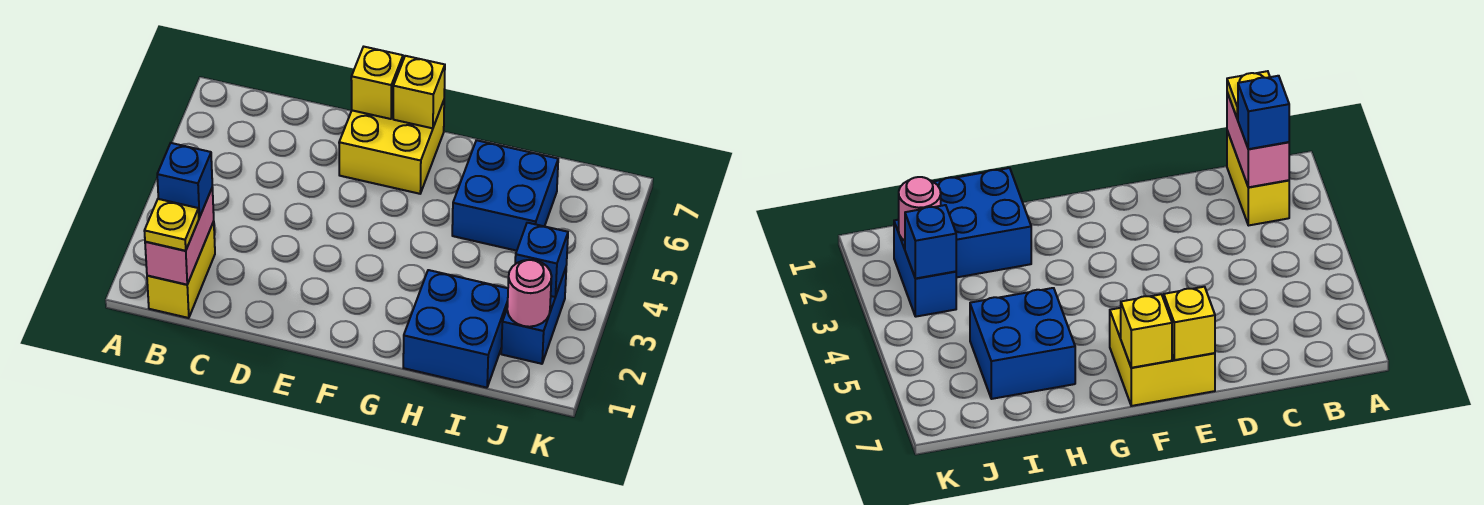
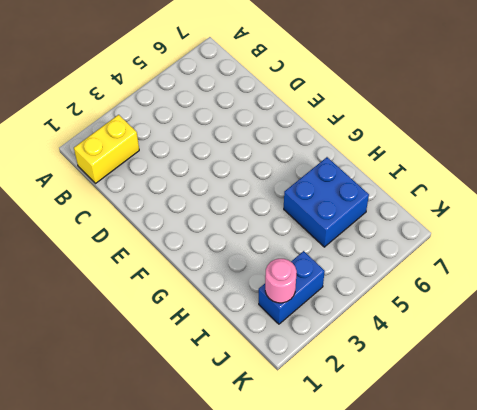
none -> yellow brick E6:F7 level 1
none -> blue brick H1:I2 level 1
none -> pink brick B1:B2 level 2

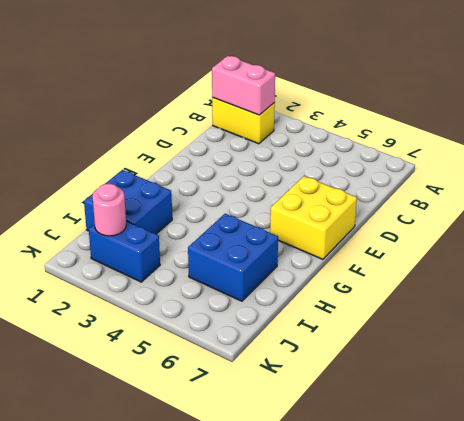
none -> yellow brick E7 level 2
none -> yellow brick F7 level 2
none -> blue brick J3 level 2

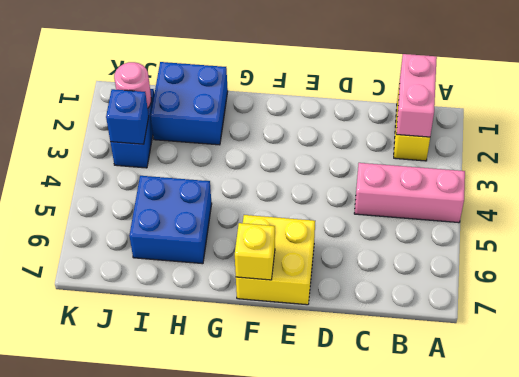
pink brick A4:C4 level 1 -> none
none -> yellow brick E7 level 2
none -> yellow plate B1 level 3
none -> blue brick B2 level 3

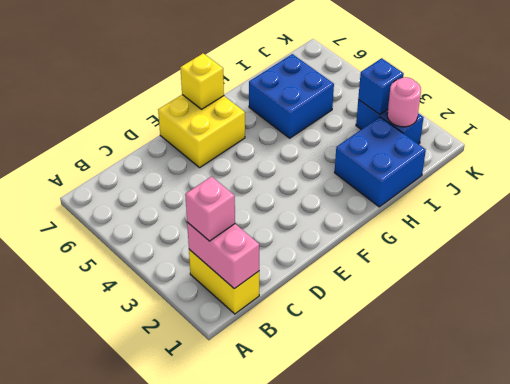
pink brick B2 level 3 -> blue brick B2 level 3
none -> yellow brick E7 level 2
none -> yellow plate B1 level 3

